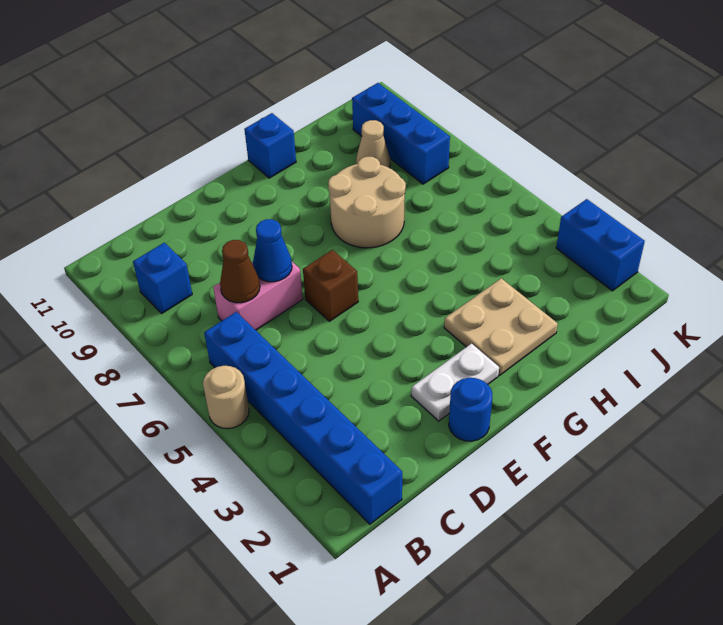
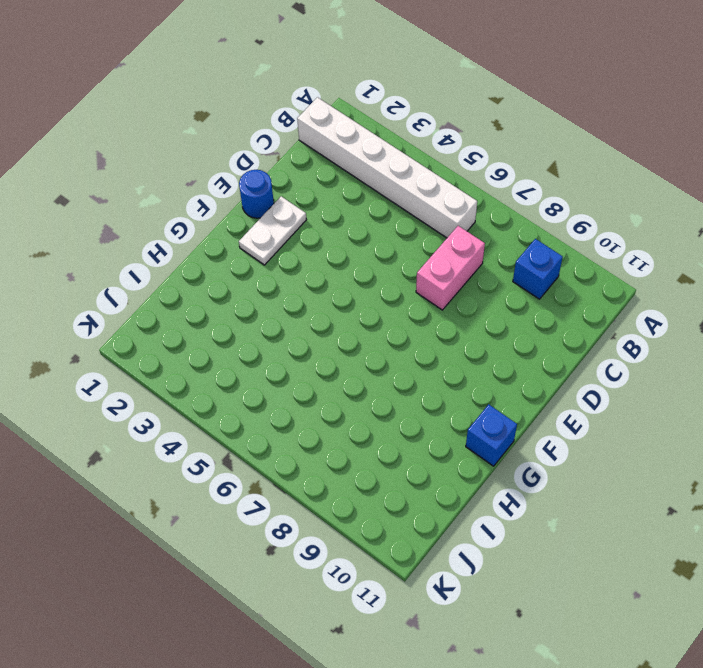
white brick B1:B6 level 1 -> blue brick B1:B6 level 1
none -> tan round brick A5 level 1
none -> brown brick E6 level 1
none -> tan plate G2:H3 level 1

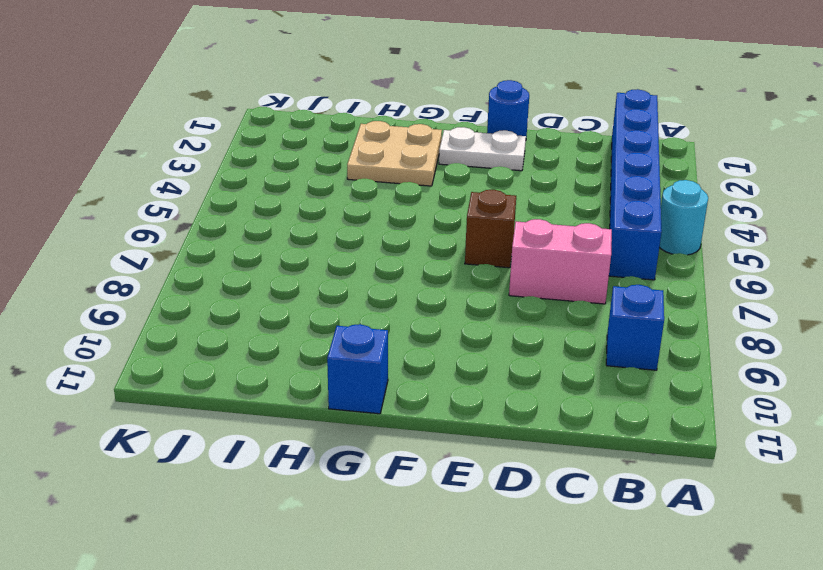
cyan round brick A5 level 1 -> tan round brick A5 level 1
none -> tan round brick G7:H8 level 1
none -> tan cone I9 level 1
none -> blue brick J8:J10 level 1

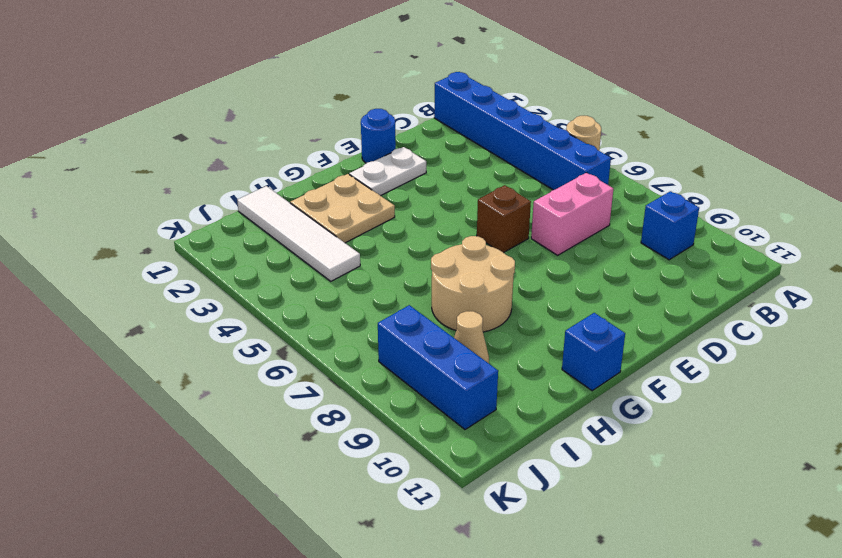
white tile I1:I4 level 1 -> none
none -> blue brick K2:K3 level 1
none -> brown cone C7 level 2
none -> blue cone D7 level 2

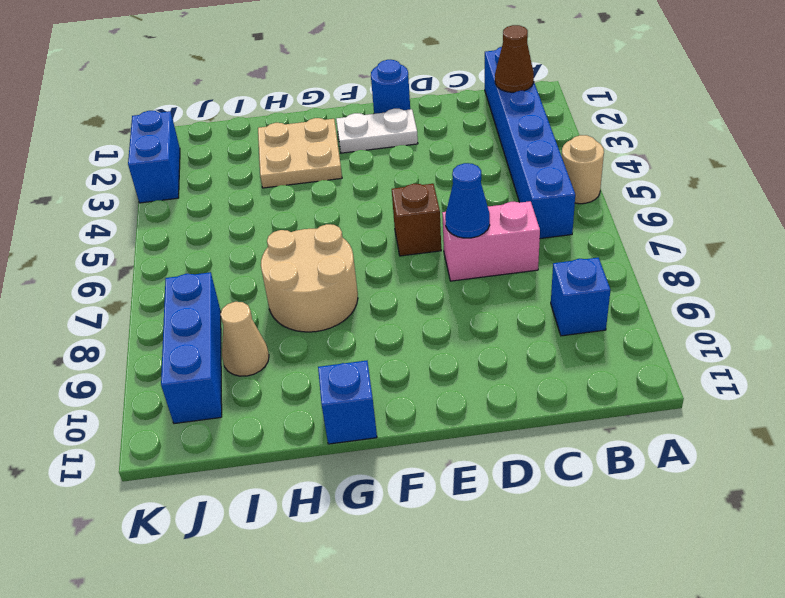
brown cone B2 level 2 -> brown cone C7 level 2

